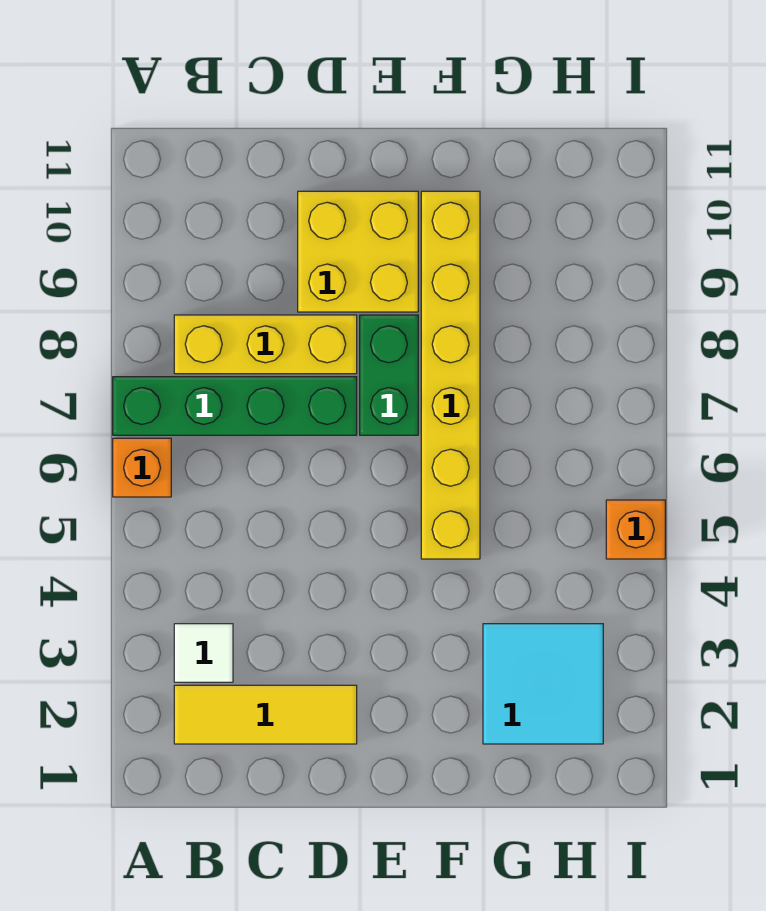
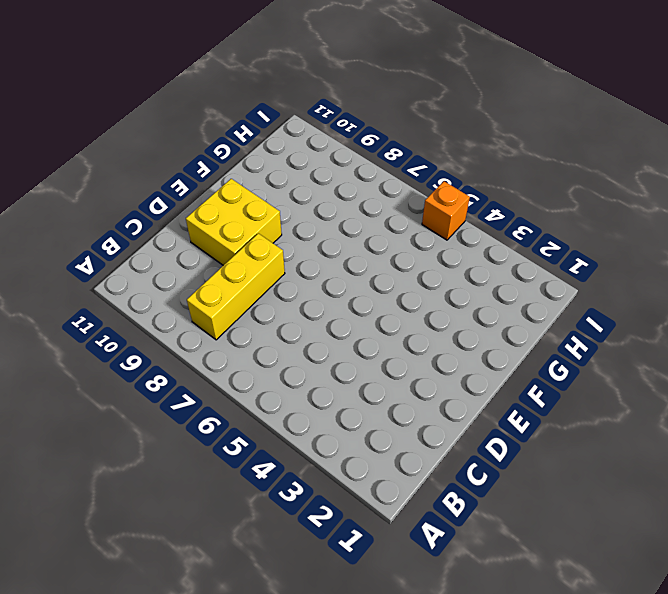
none -> orange brick A6 level 1
none -> green brick A7:D7 level 1

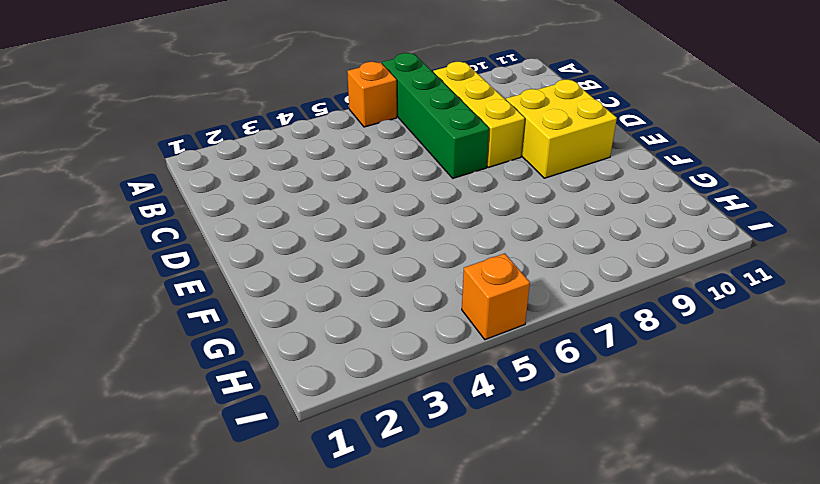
none -> yellow tile B2:D2 level 1
none -> white tile B3 level 1

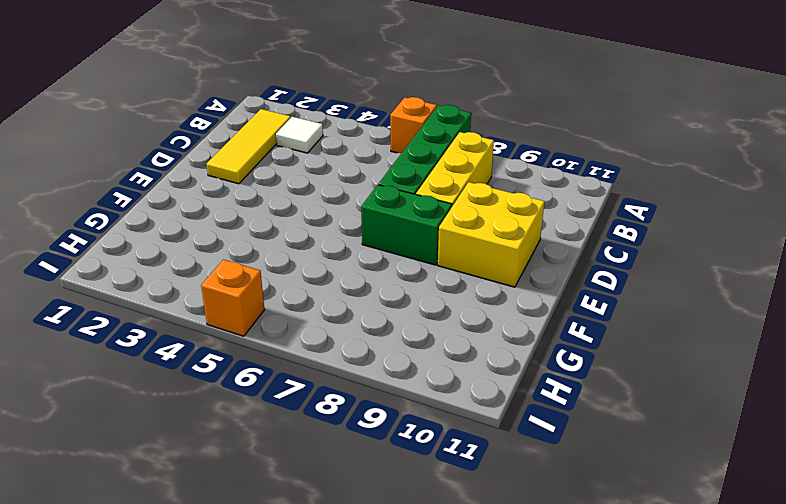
none -> yellow brick F5:F10 level 1
none -> cyan tile G2:H3 level 1

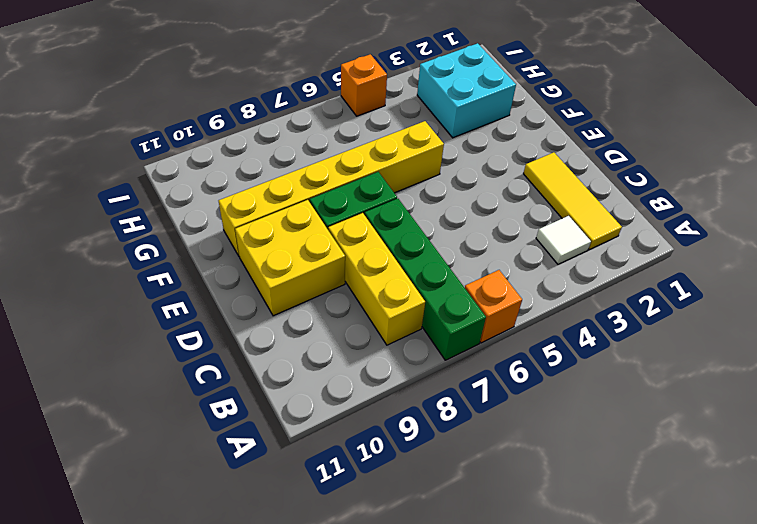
cyan brick G2:H3 level 1 -> cyan tile G2:H3 level 1

